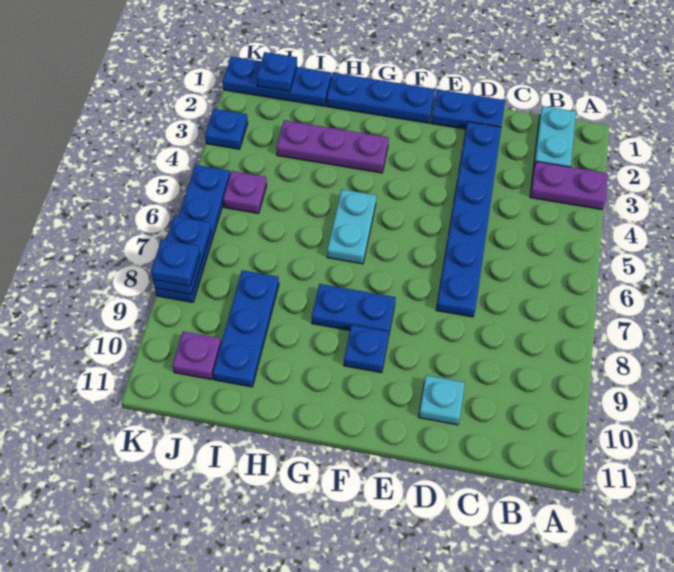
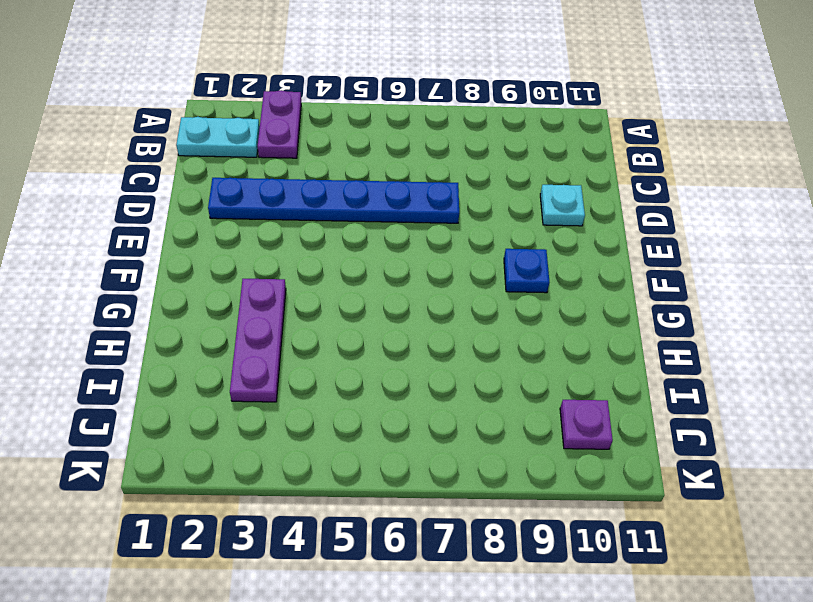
none -> blue plate D1:E1 level 1
none -> blue plate F1:H1 level 1
none -> blue plate F8:G8 level 1

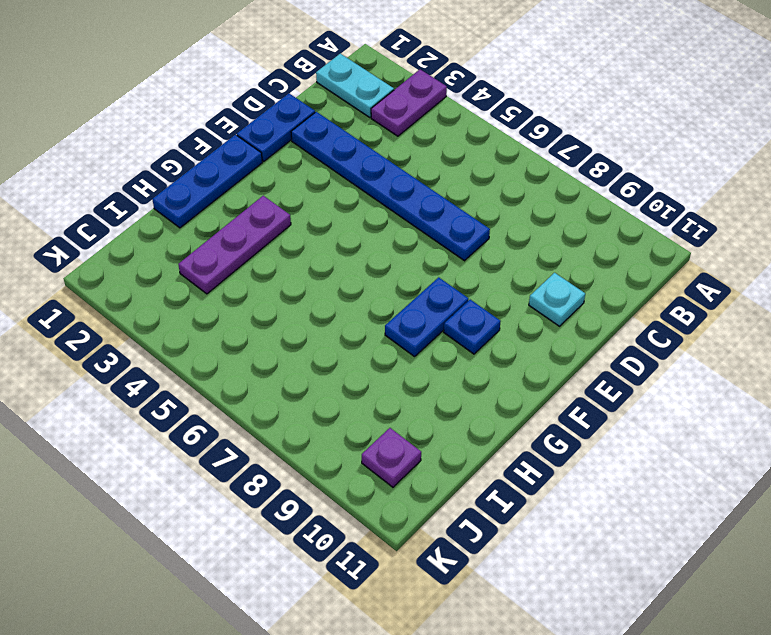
none -> cyan plate G5:G6 level 1
none -> blue plate I1:K1 level 1
none -> blue plate I8:I10 level 1

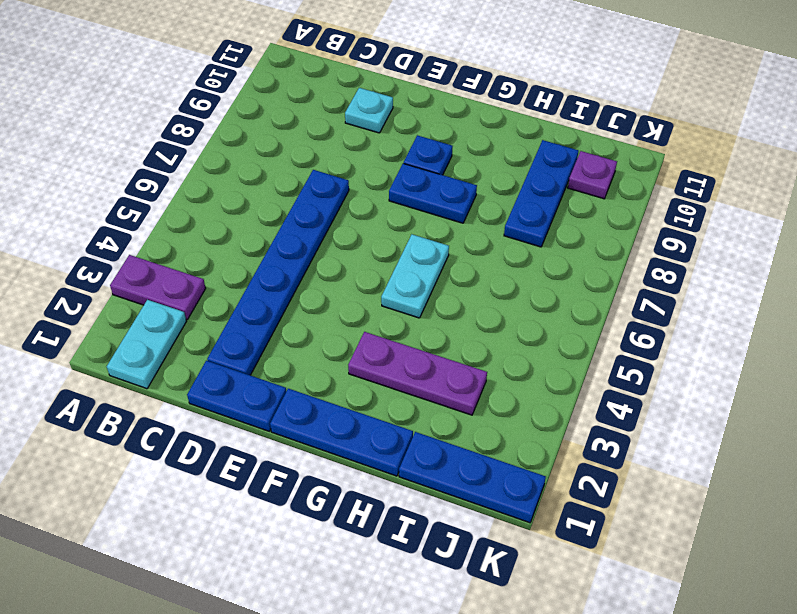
none -> purple plate J5 level 1
none -> blue plate K3 level 1
none -> blue plate K5:K8 level 1

